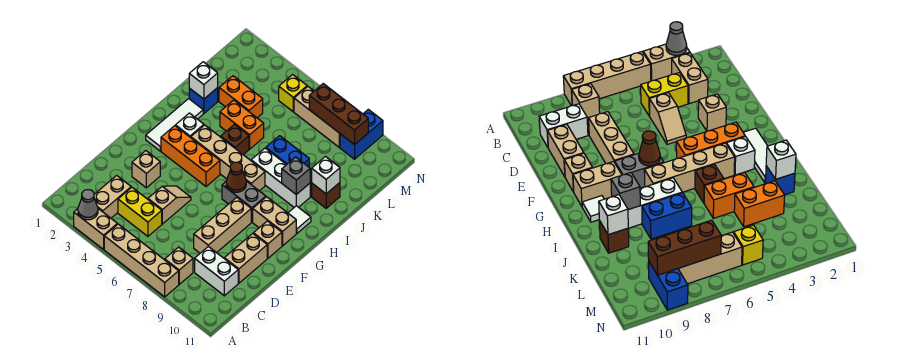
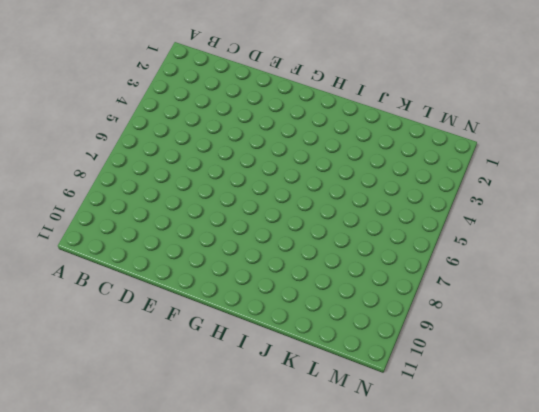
none -> tan brick A3:A4 level 1
none -> tan brick A5:A8 level 1
none -> tan brick B3:C3 level 1
none -> tan brick B8 level 1

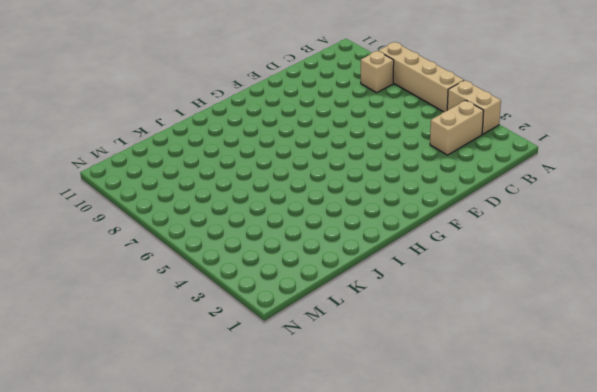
none -> yellow brick C4:C5 level 1
none -> white brick C9:C10 level 1
none -> tan slope D5:E5 level 1 top D
none -> tan brick D8:F8 level 1

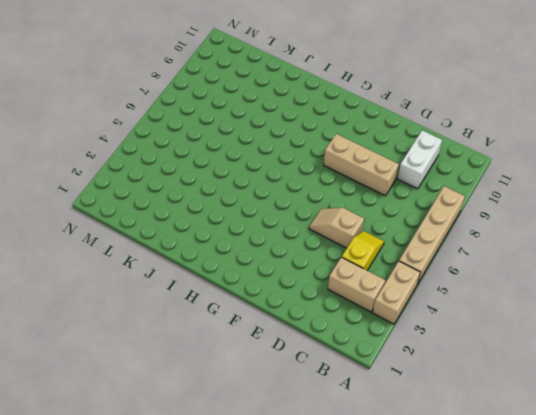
yellow slope C4:C5 level 1 top 4 -> yellow brick C4:C5 level 1
none -> tan brick B8 level 1
none -> tan brick D10:E10 level 1
none -> tan brick E3 level 1
none -> tan brick F10 level 1

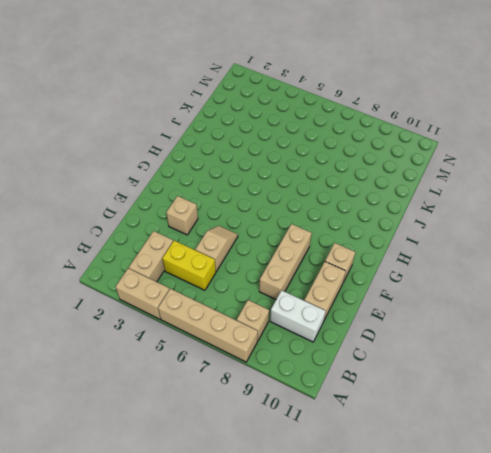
none -> white tile G2:I2 level 1
none -> orange brick G3:G5 level 1
none -> grey brick G7:G8 level 1
none -> tan brick G9:G10 level 1

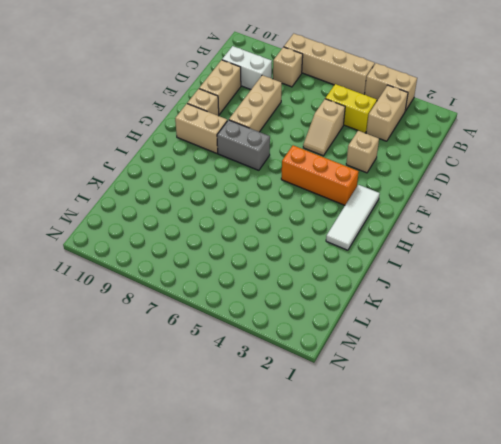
none -> white brick H3 level 1
none -> tan brick H4:H7 level 1
none -> white tile H10 level 1
none -> brown brick I5 level 1

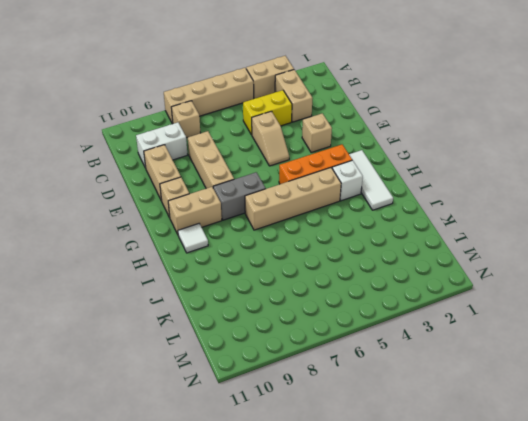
none -> brown brick I5 level 1
none -> white brick I7:I9 level 1
none -> blue brick J2 level 1
none -> orange brick J4:J5 level 1

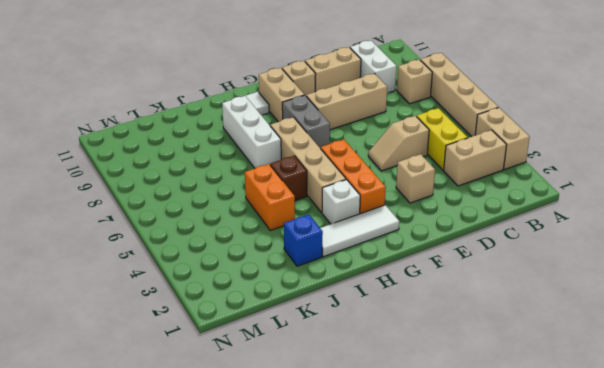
none -> blue brick J7:J8 level 1
none -> brown brick J10 level 1
none -> orange brick K3:K4 level 1
none -> yellow brick M5 level 1

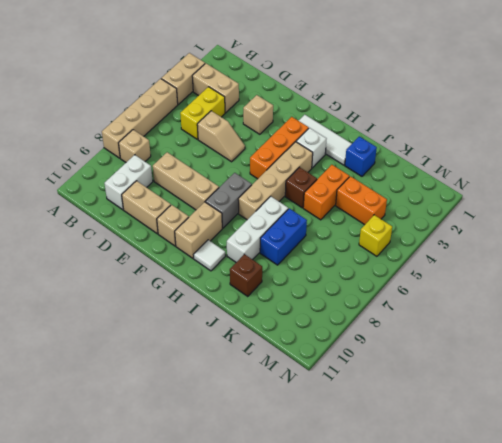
orange brick K4:L4 level 1 -> orange brick K3:K4 level 1
none -> tan brick M6:M8 level 1
none -> blue brick M9:N9 level 1
none -> grey cone A3 level 2
none -> brown cone G7 level 2

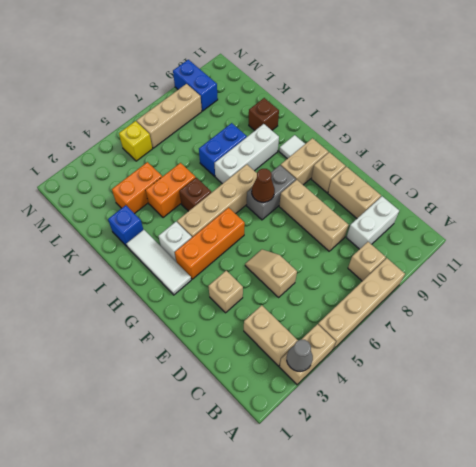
none -> yellow brick C4:C5 level 1
none -> grey brick I9 level 2
none -> white brick J2 level 2
none -> white brick J10 level 2

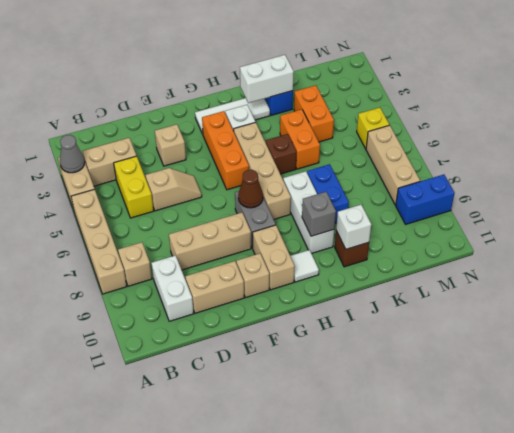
white brick I2:J2 level 2 -> white brick J2 level 2
none -> brown brick M7:M9 level 2

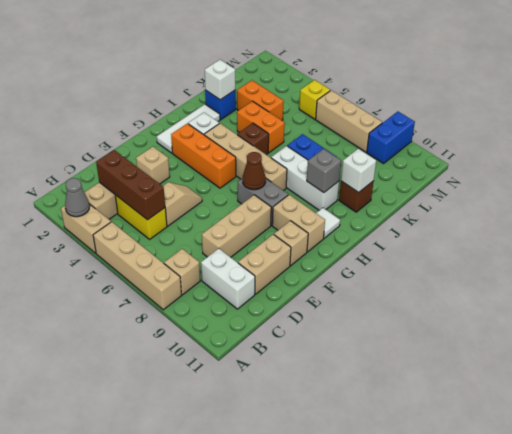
brown brick C3:C5 level 2 -> brown brick M7:M9 level 2

